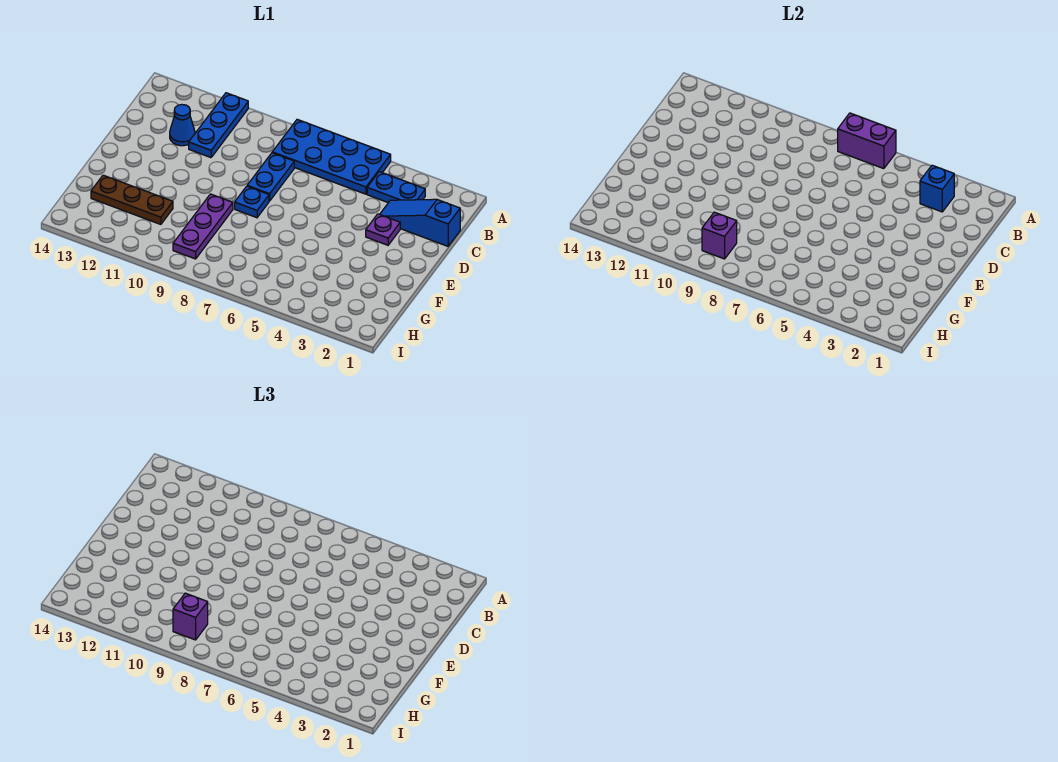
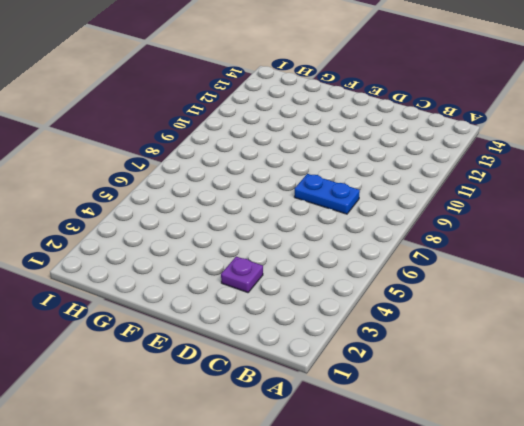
none -> blue plate A5:B8 level 1
none -> blue plate A11:C11 level 1
none -> blue plate B3:B4 level 1

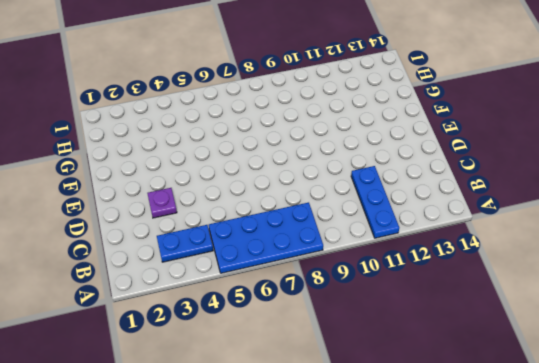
none -> blue slope C1:C3 level 1 top 1
none -> blue plate C8:D8 level 1
none -> blue cone C12 level 1

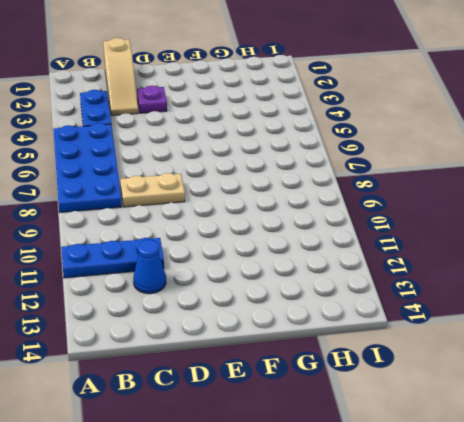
tan slope C1:C3 level 1 top 1 -> blue slope C1:C3 level 1 top 1
tan plate C8:D8 level 1 -> blue plate C8:D8 level 1
none -> blue plate E8 level 1
none -> purple plate F9:H9 level 1
none -> brown plate G11:G13 level 1

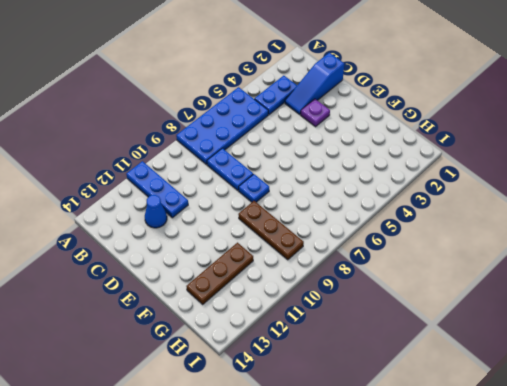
brown plate F9:H9 level 1 -> purple plate F9:H9 level 1
none -> purple brick A6:A7 level 2
none -> blue brick B3 level 2
none -> purple brick H9 level 2

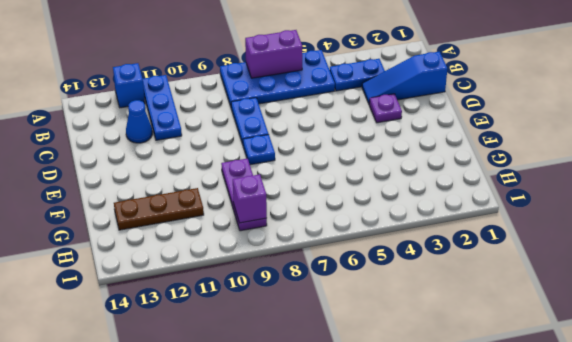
blue brick A12 level 1 -> blue brick B3 level 2
none -> purple brick H9 level 3

